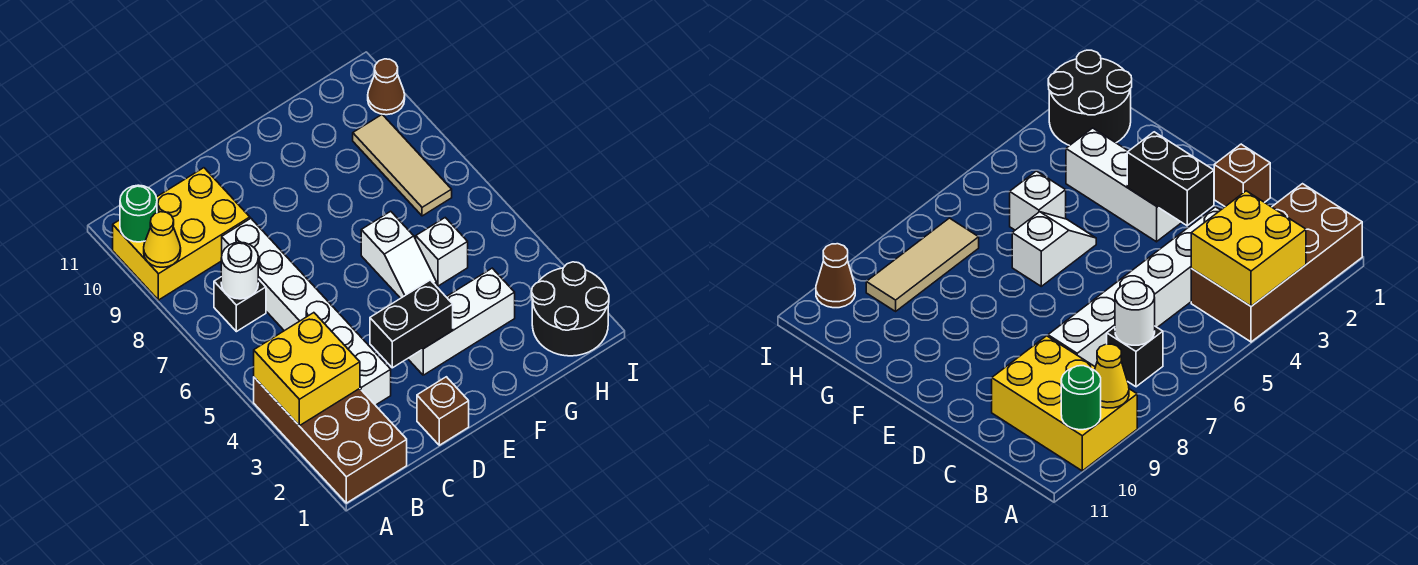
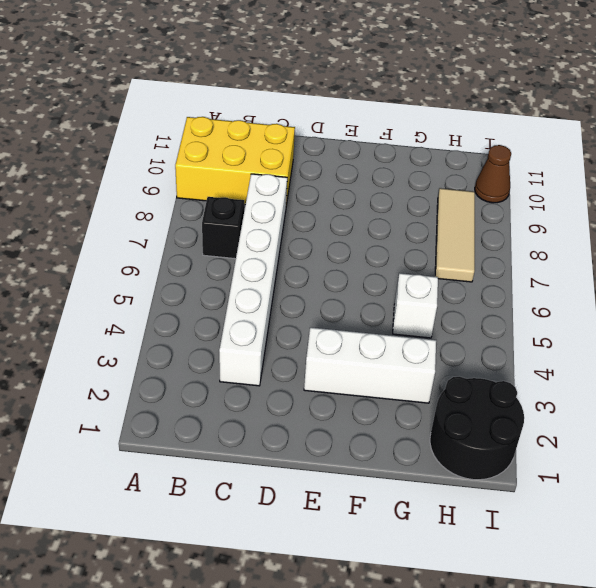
none -> brown brick A1:B4 level 1
none -> brown brick D1 level 1
none -> white slope F5:F6 level 1 top 6

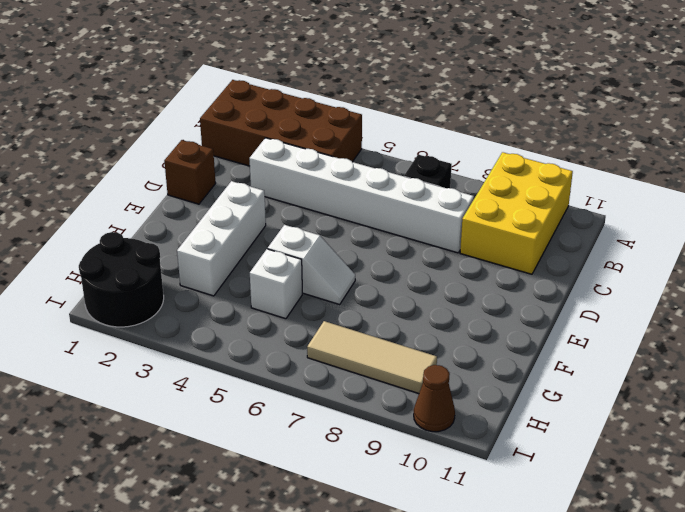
white slope F5:F6 level 1 top 5 -> white slope F5:F6 level 1 top 6
none -> yellow brick A3:B4 level 2
none -> yellow cone A9 level 2
none -> green round brick A10 level 2

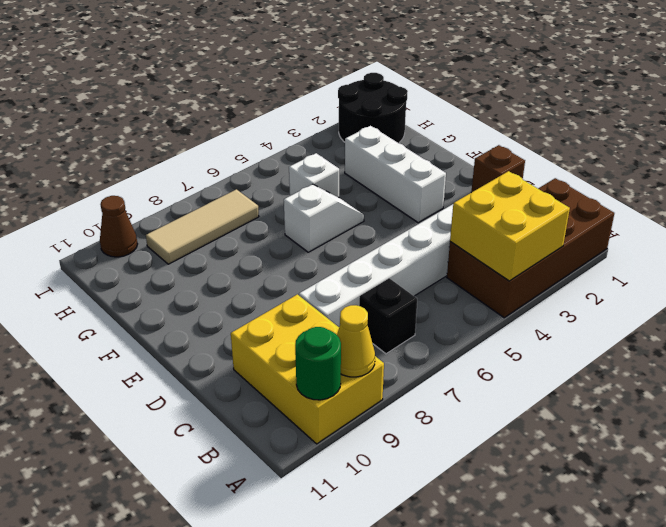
none -> white round brick B7 level 2
none -> black brick D3:E3 level 2

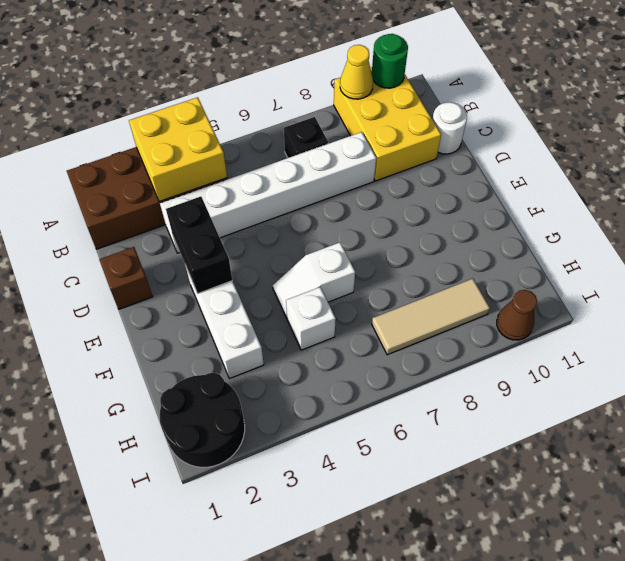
white round brick C11 level 1 -> white round brick B7 level 2

